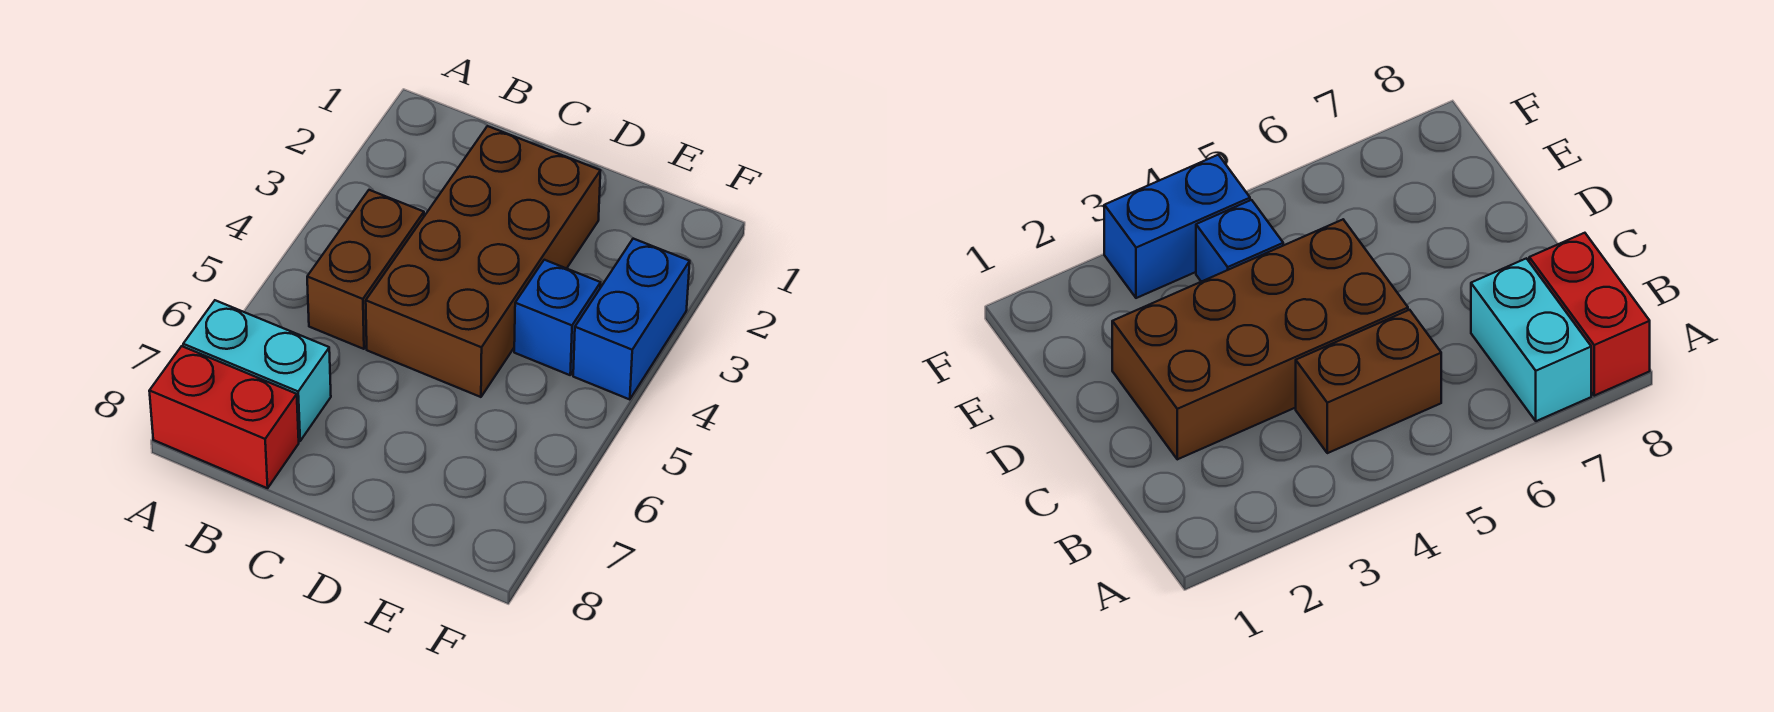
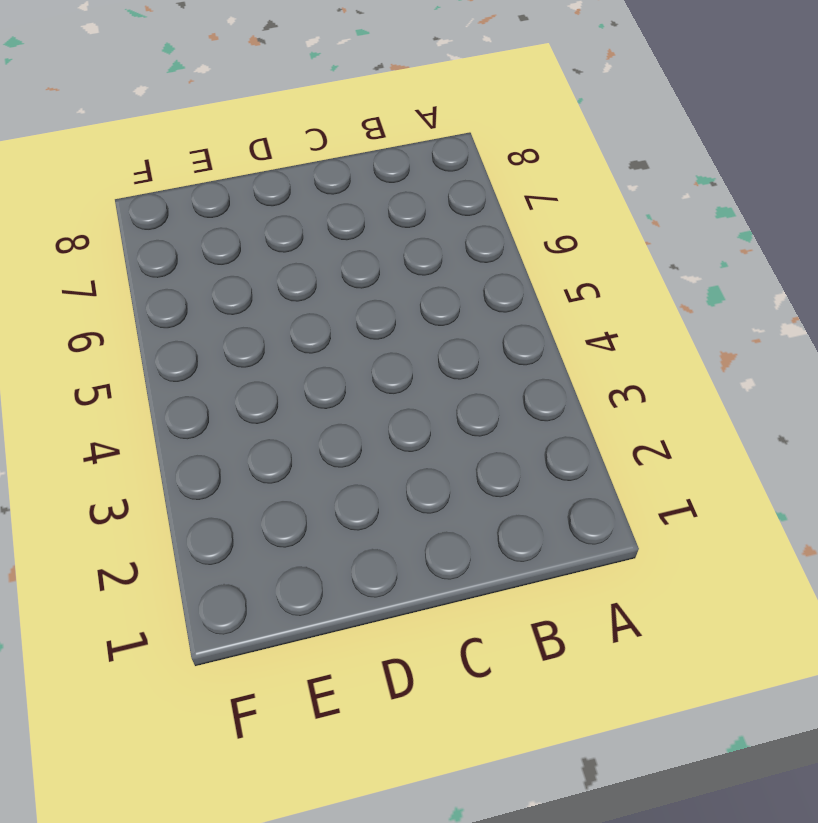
none -> cyan brick A7:B7 level 1
none -> red brick A8:B8 level 1

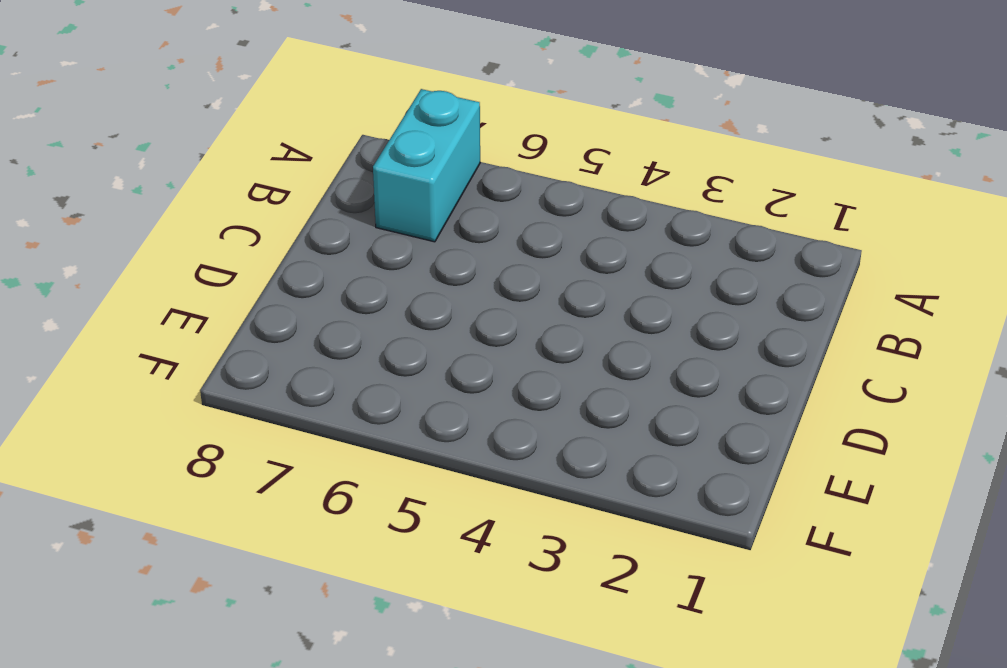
none -> red brick A8:B8 level 1
none -> brown brick B4:B5 level 1

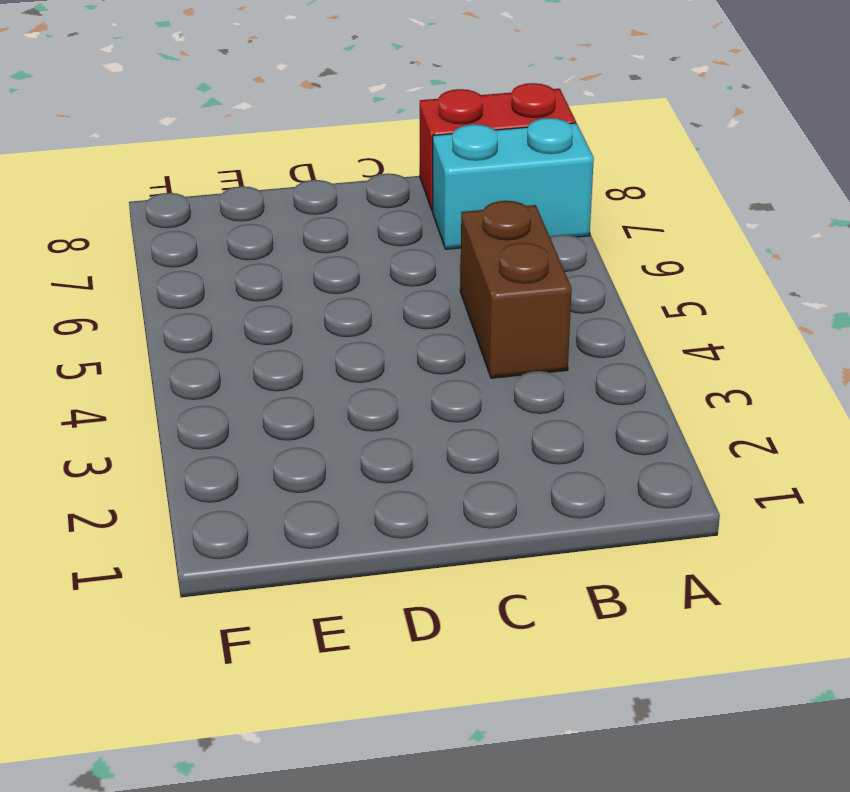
none -> brown brick C2:D5 level 1
none -> blue brick E4 level 1

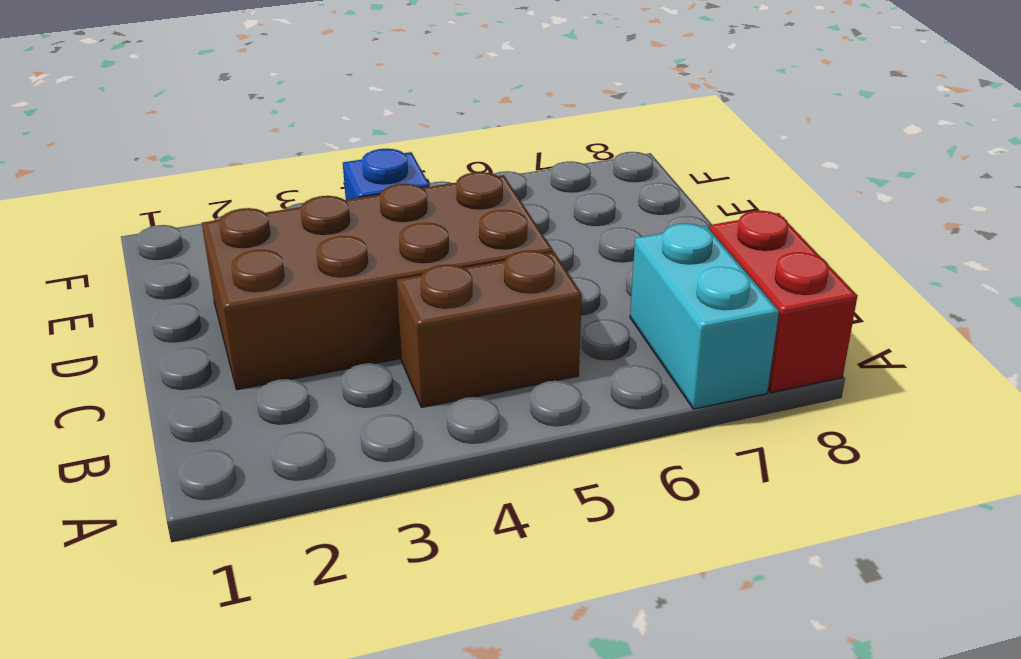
none -> blue brick F3:F4 level 1

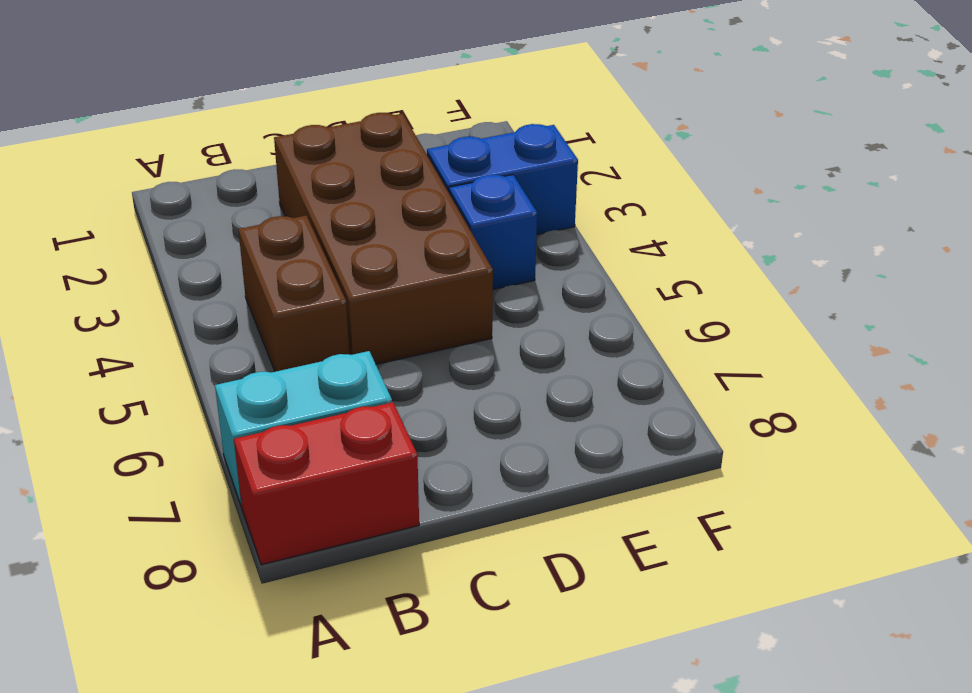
blue brick E3:F3 level 1 -> blue brick F3:F4 level 1

